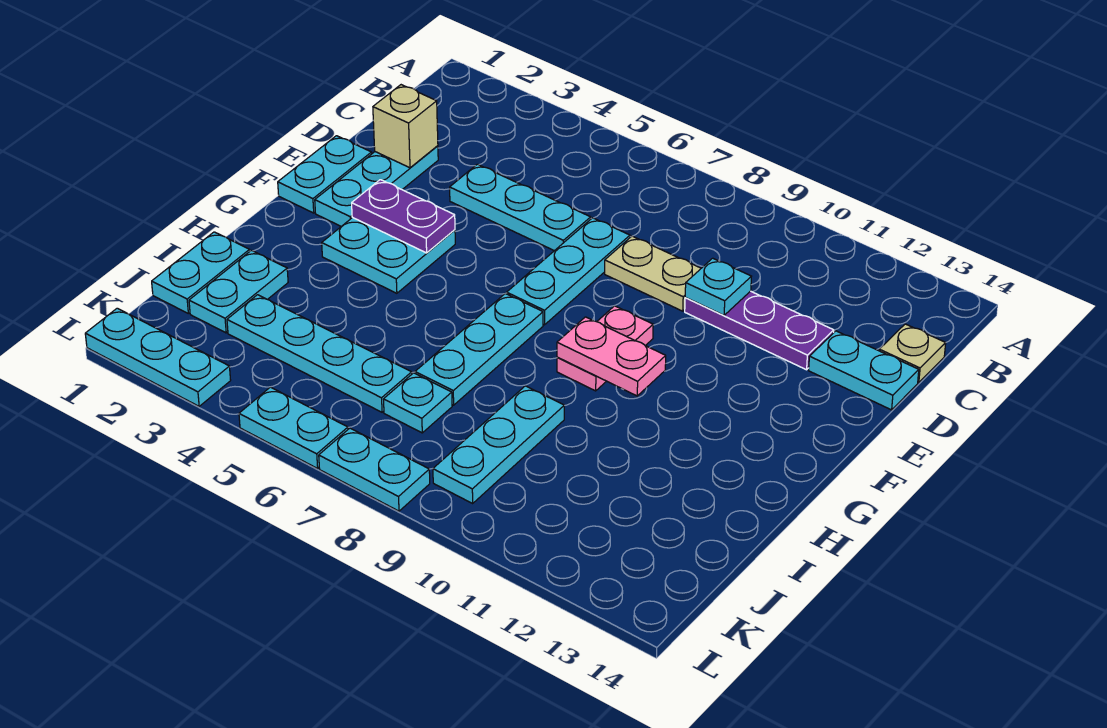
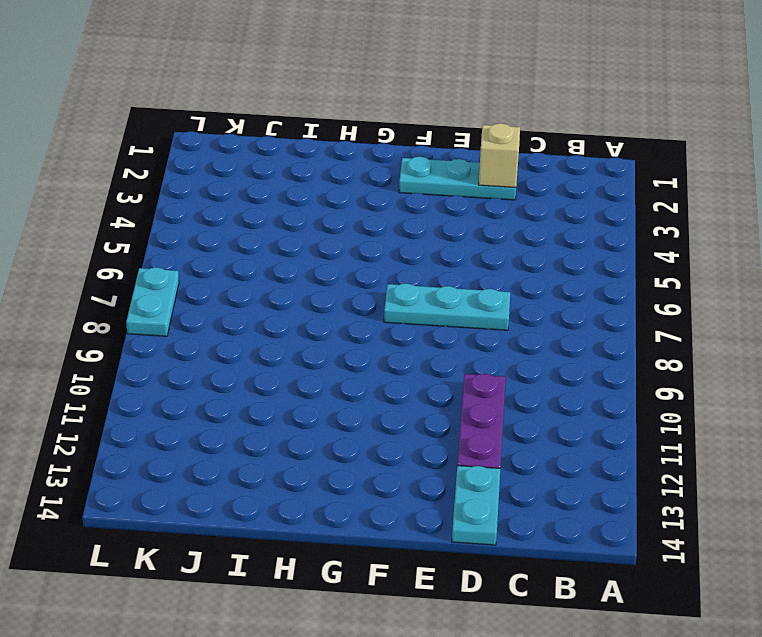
none -> tan plate C14 level 1
none -> cyan plate D4:D6 level 1
none -> tan plate D8:D9 level 1

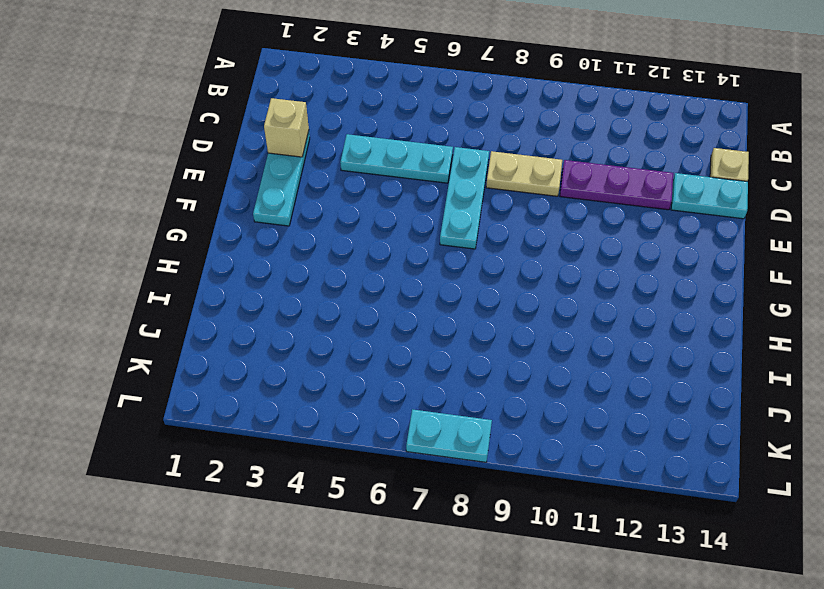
none -> cyan plate E1:F1 level 1
none -> cyan plate F3:G4 level 1
none -> pink plate F9:G9 level 1

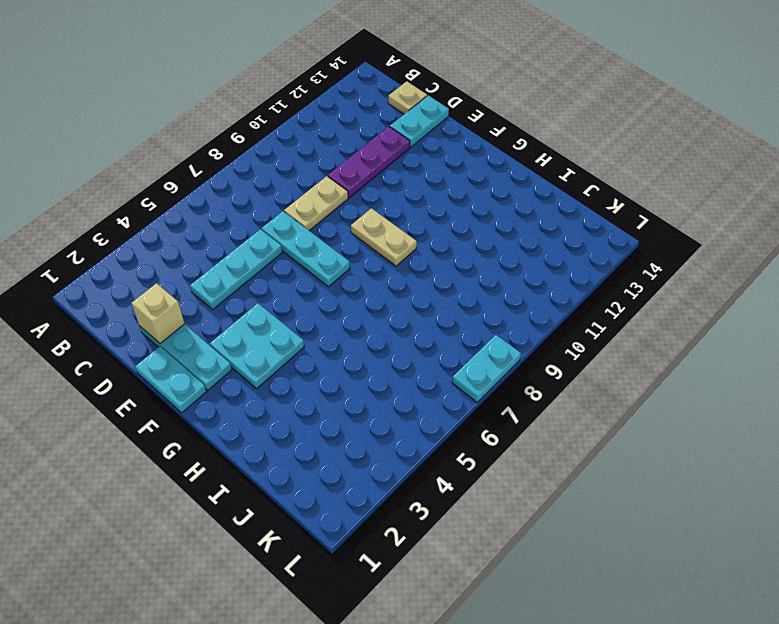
tan plate F9:G9 level 1 -> pink plate F9:G9 level 1
none -> cyan plate G7:I7 level 1
none -> cyan plate I1:J1 level 1
none -> cyan plate I2:J2 level 1

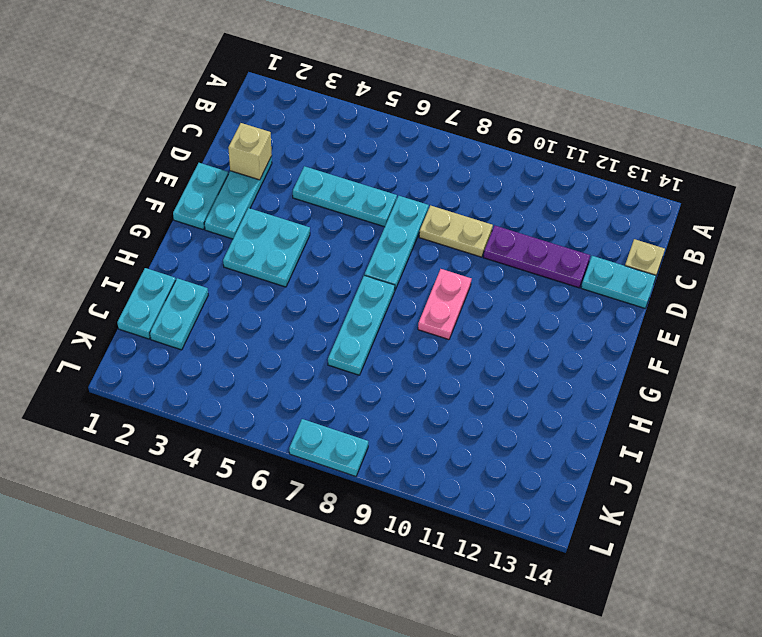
none -> cyan plate I9:K9 level 1
none -> cyan plate J3:J6 level 1
none -> cyan plate J7 level 1

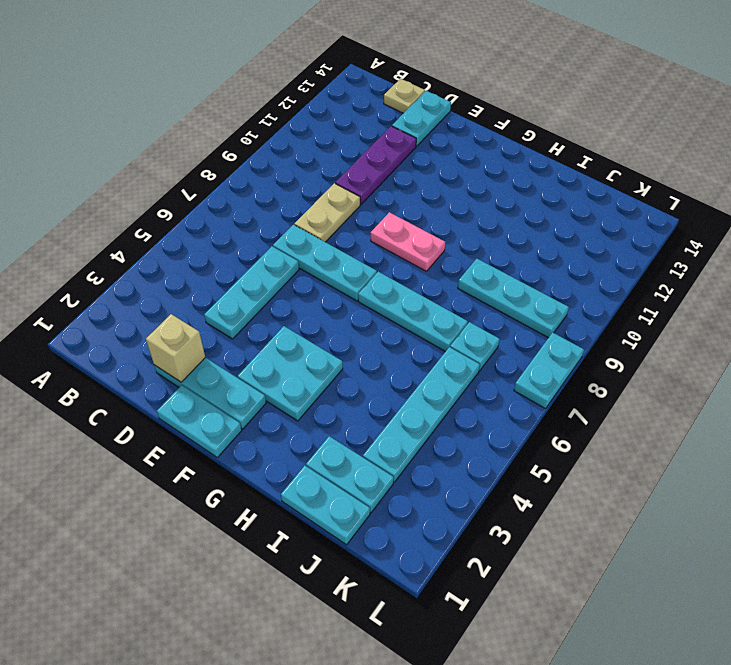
none -> cyan plate L1:L3 level 1
none -> cyan plate L5:L6 level 1
none -> cyan plate D10 level 2

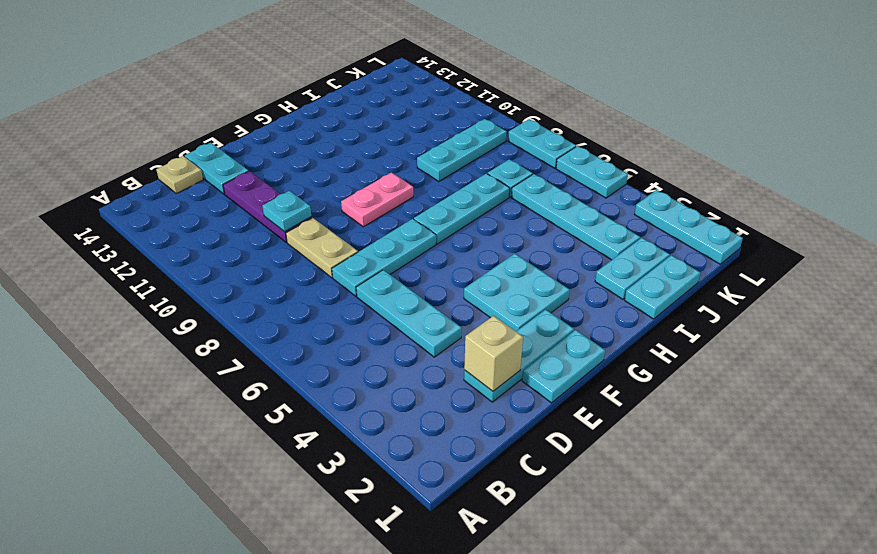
none -> purple plate F3:F4 level 2
none -> pink plate G9:G10 level 2

